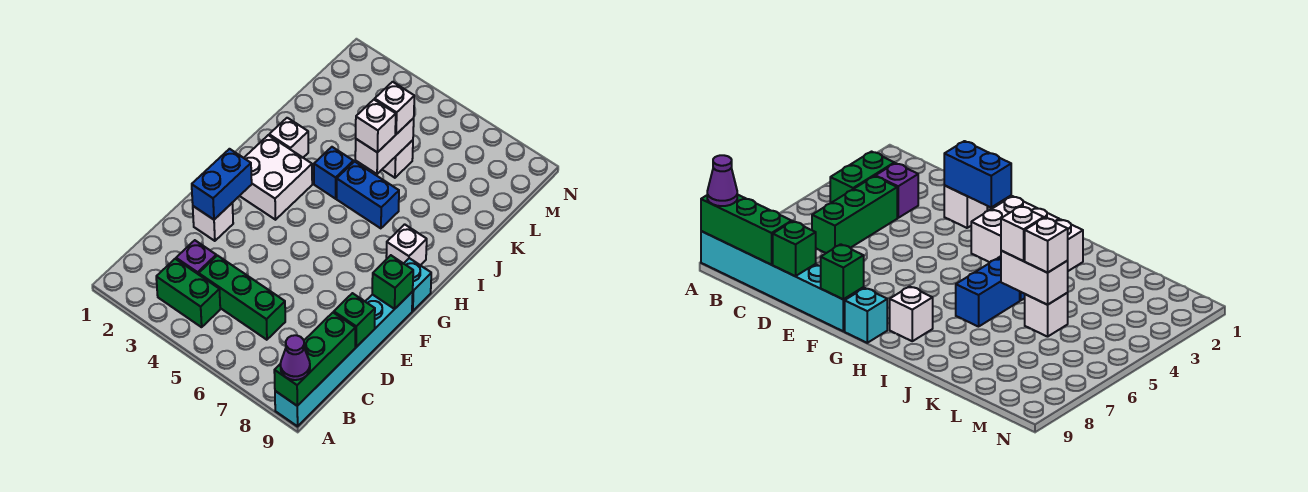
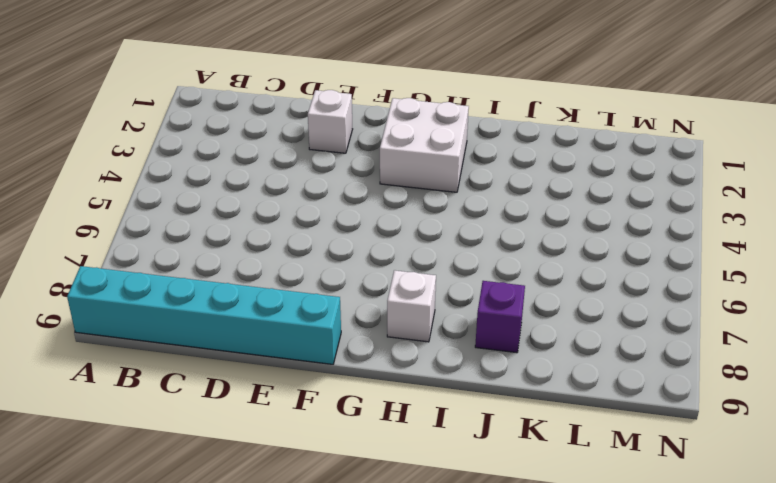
purple brick J8 level 1 -> purple brick C3 level 1
none -> green brick B3:B4 level 1
none -> green brick C4:C6 level 1
none -> cyan brick G9 level 1

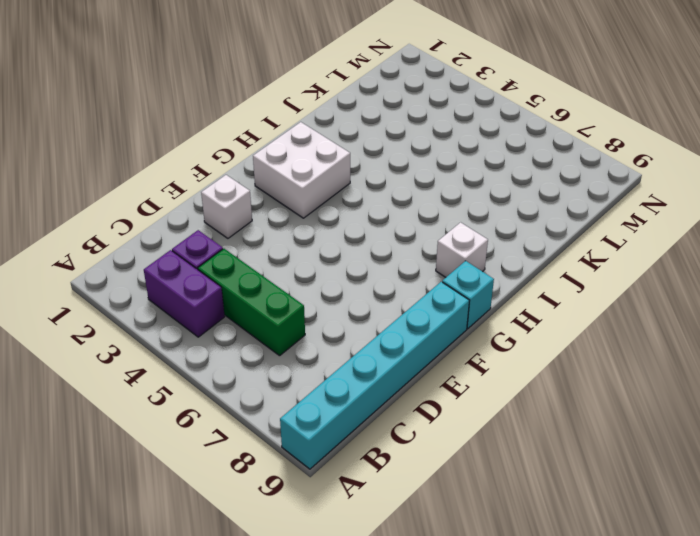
purple brick B3:B4 level 1 -> green brick B3:B4 level 1
none -> white brick I2 level 1
none -> blue brick I4 level 1
none -> blue brick I5:I6 level 1

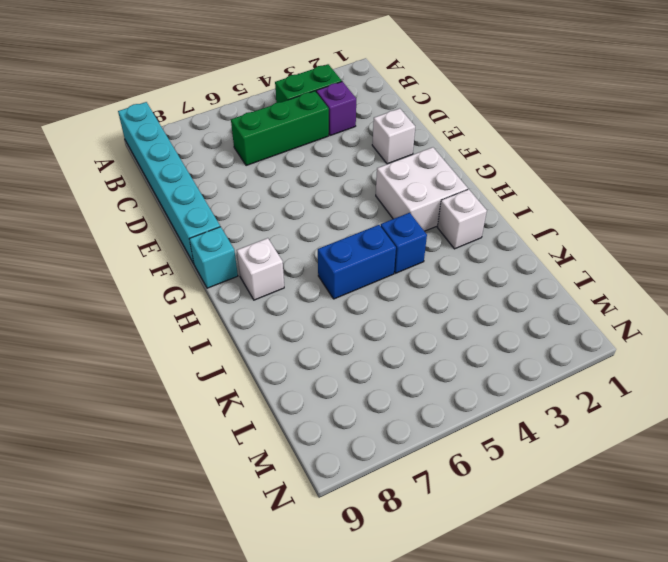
none -> white brick K5 level 1
none -> green brick A9:C9 level 2
none -> green brick D9 level 2

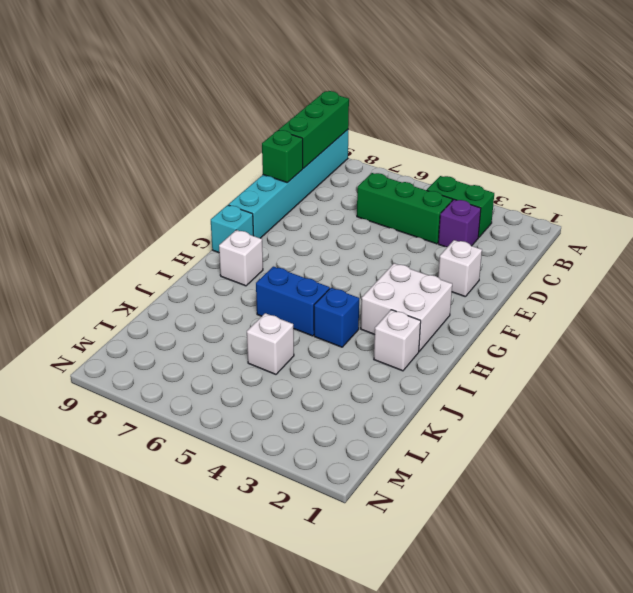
none -> blue brick E2:F2 level 2
none -> green brick F9 level 2
none -> white brick J5:K5 level 2

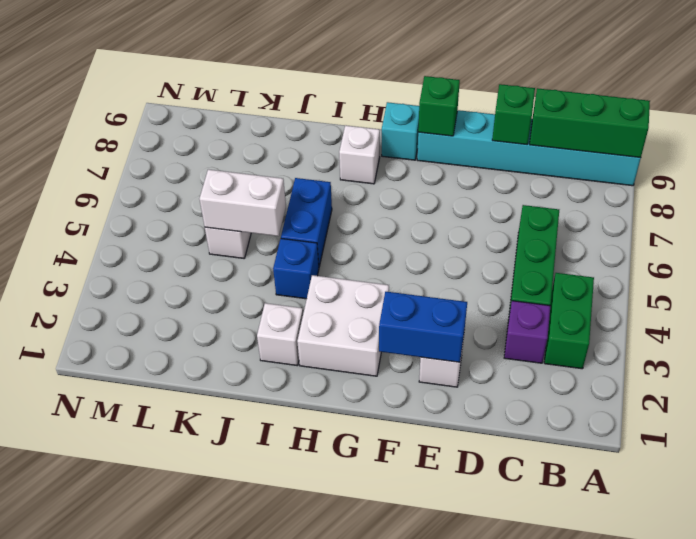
none -> purple cone A9 level 3
none -> white brick J5 level 3
none -> white brick K5 level 3

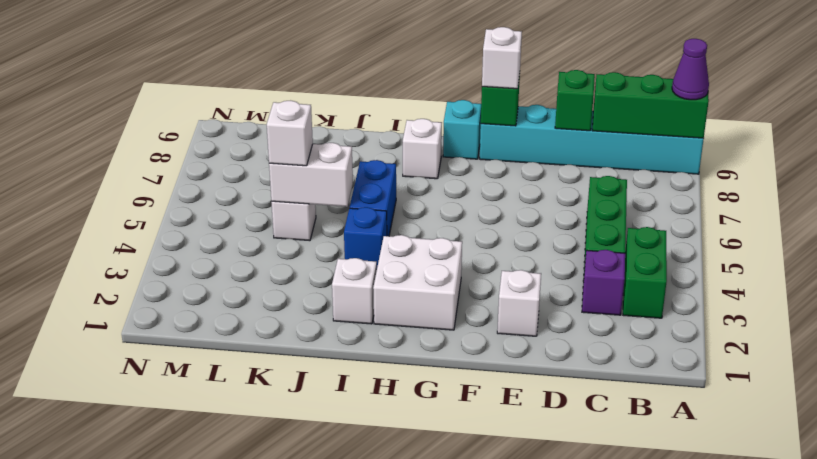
white brick F9 level 3 -> white brick J5 level 3
none -> blue brick E2:F2 level 2

